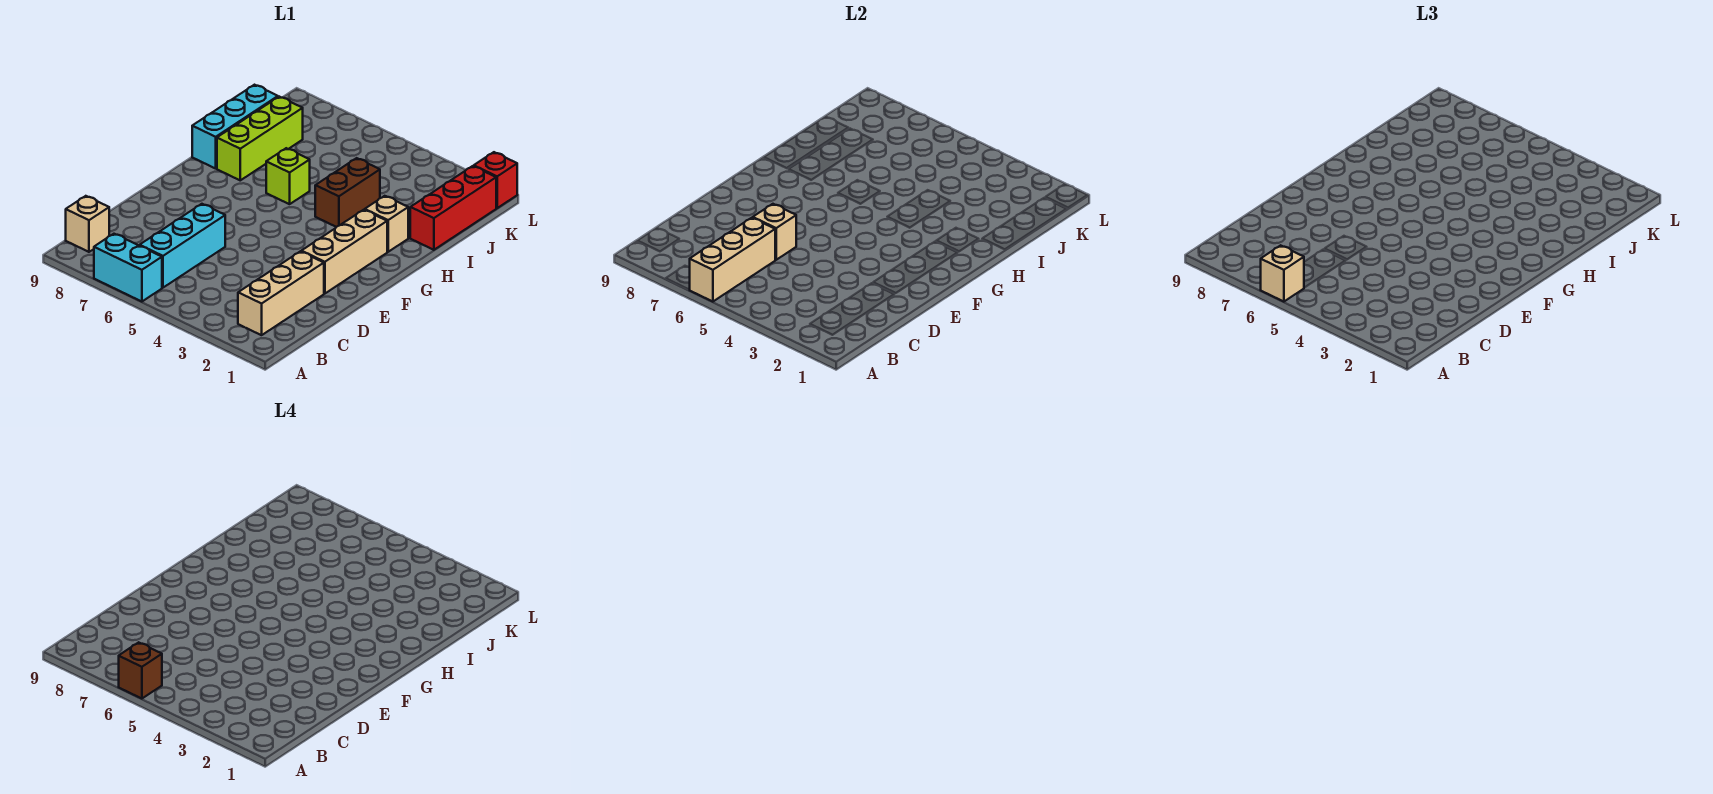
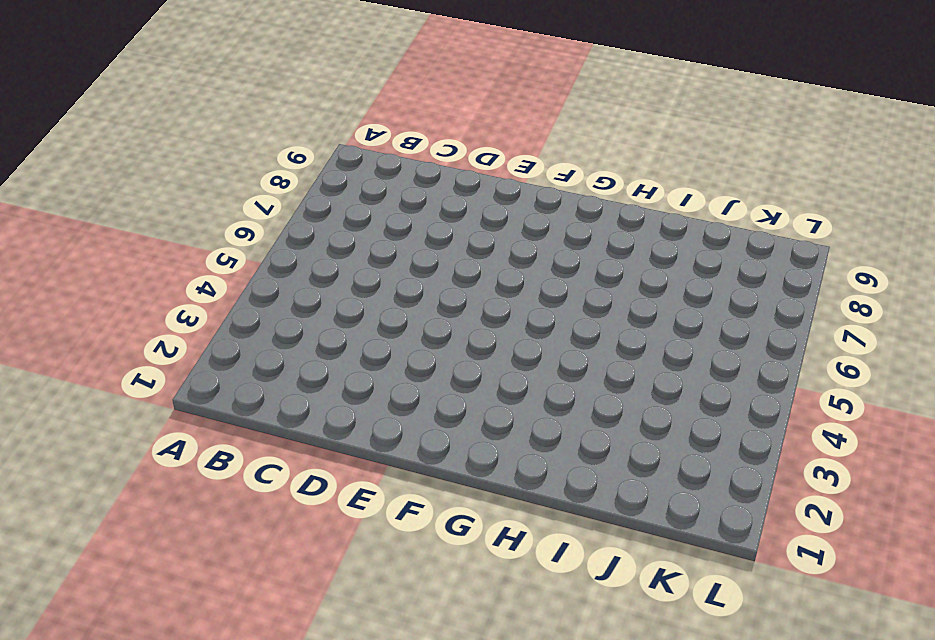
none -> cyan brick A6:A7 level 1
none -> tan brick B2:D2 level 1
none -> cyan brick B6:D6 level 1

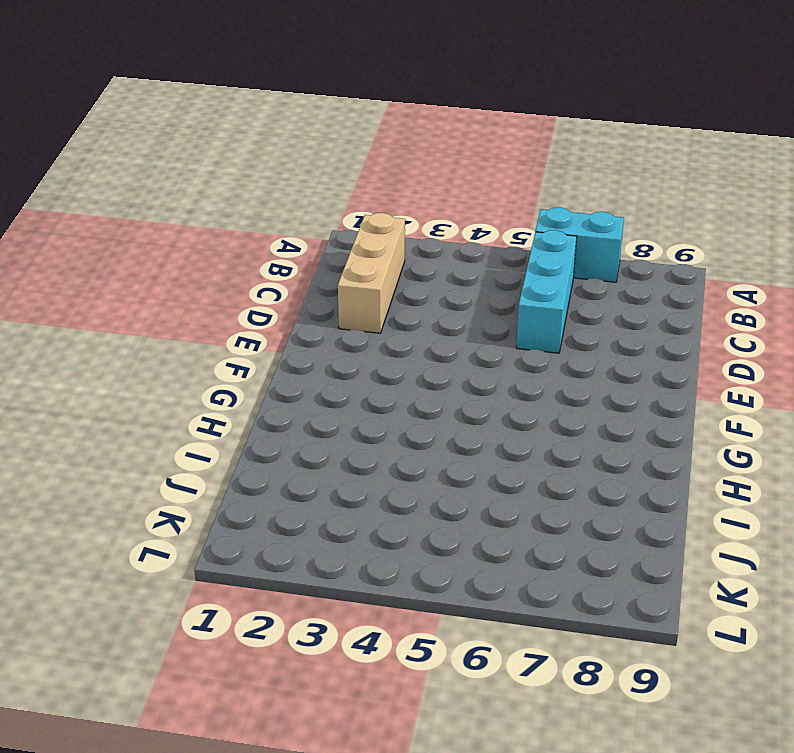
none -> tan brick B9 level 1
none -> tan brick E2:G2 level 1
none -> tan brick H2 level 1

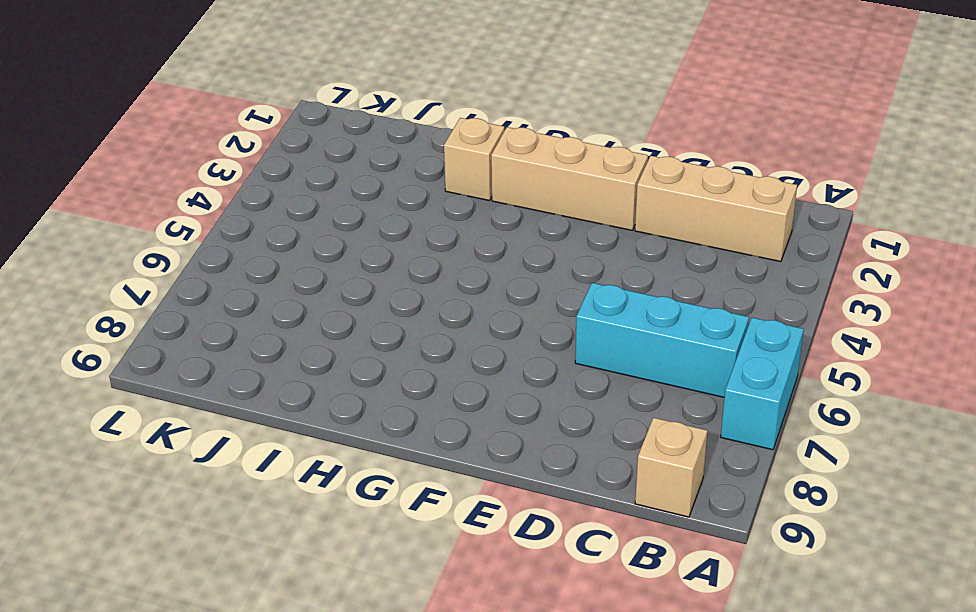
none -> brown brick H4:I4 level 1
none -> lime brick H6 level 1
none -> lime brick H8:J8 level 1

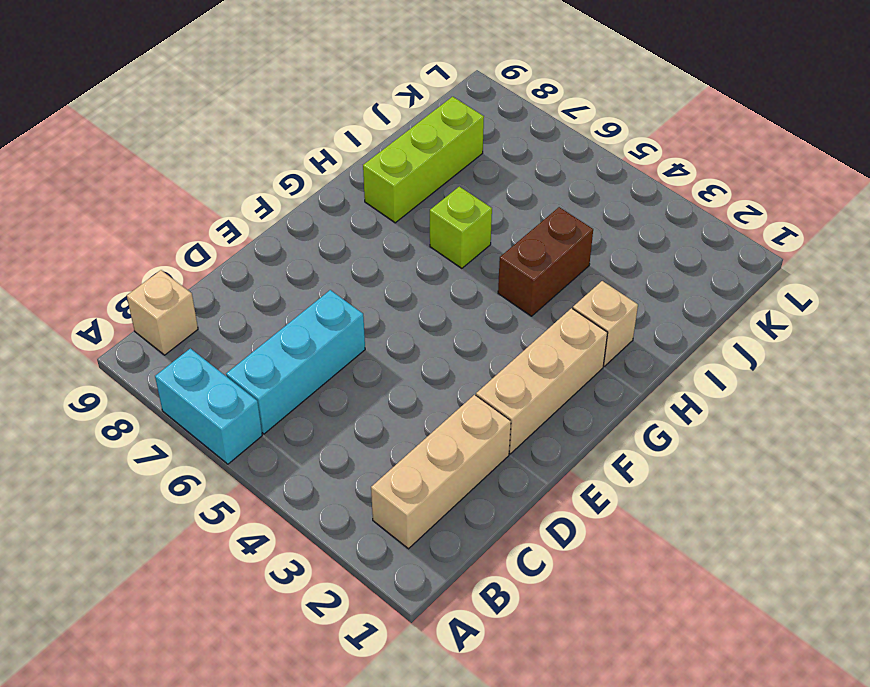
none -> cyan brick H9:J9 level 1
none -> red brick I1:K1 level 1
none -> red brick L1 level 1

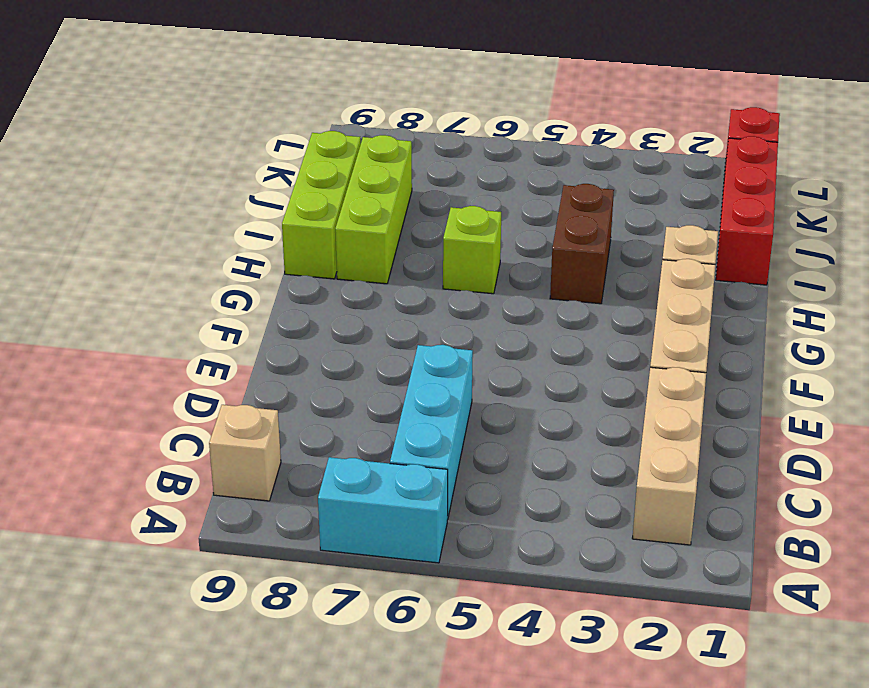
lime brick H9:J9 level 1 -> cyan brick H9:J9 level 1
none -> tan brick A6:C6 level 2
none -> tan brick D6 level 2
none -> tan brick A6 level 3

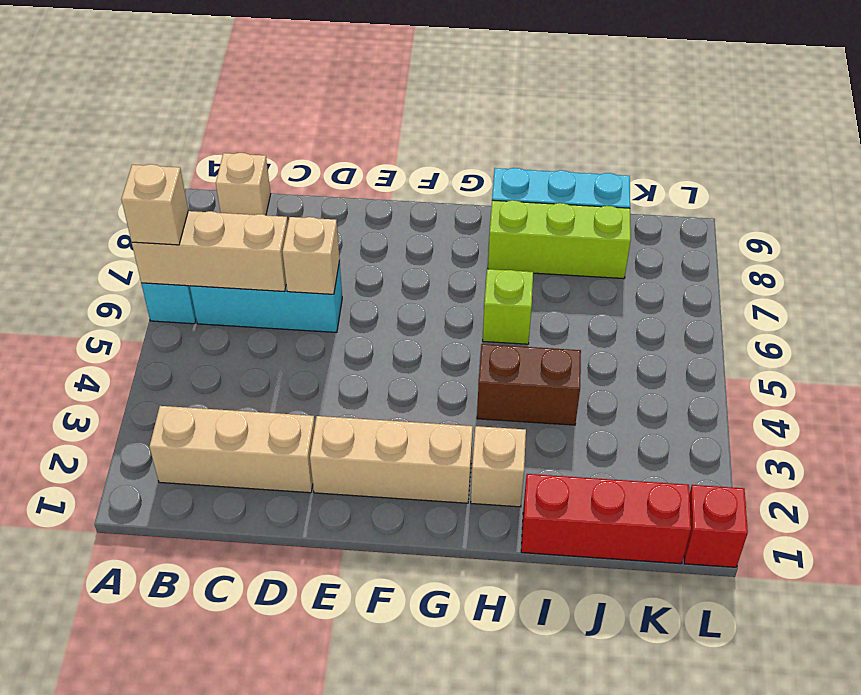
none -> brown brick A6 level 4

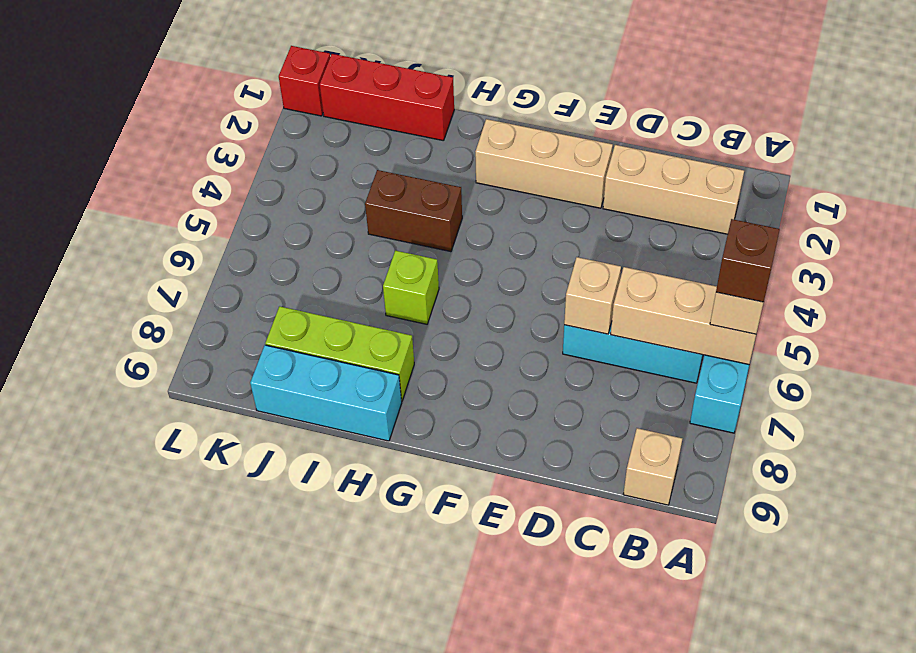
none -> tan brick H2 level 1

